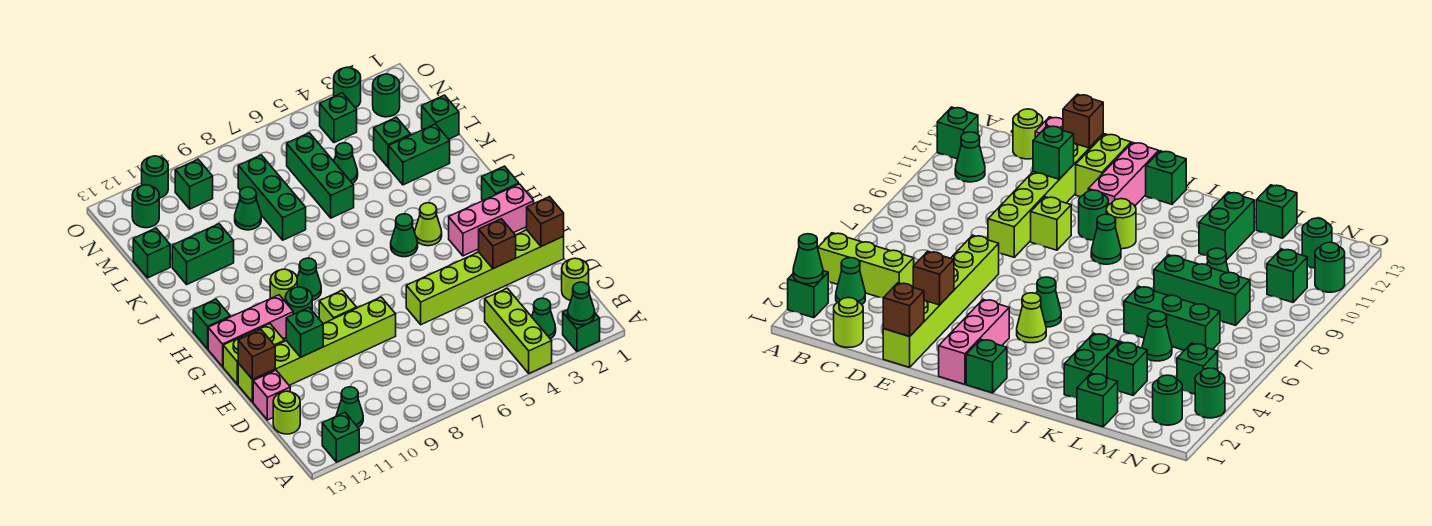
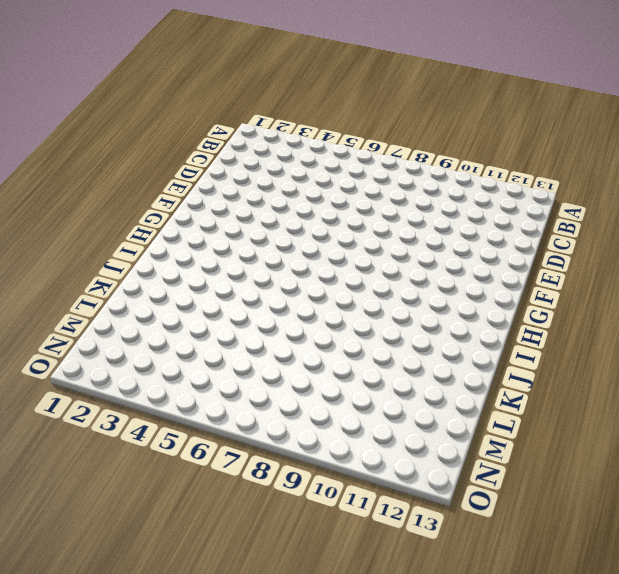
none -> green brick A2 level 1
none -> lime brick A4:C4 level 1
none -> green brick A12 level 1
none -> green cone B3 level 1

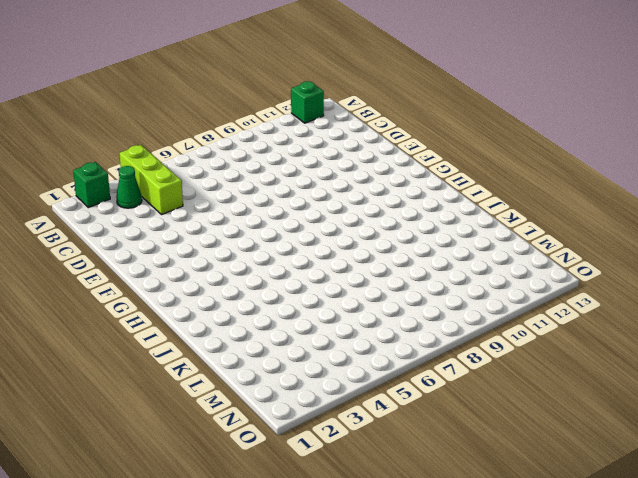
none -> green cone B11 level 1
none -> lime round brick C1 level 1
none -> lime round brick C13 level 1
none -> pink brick D13 level 1

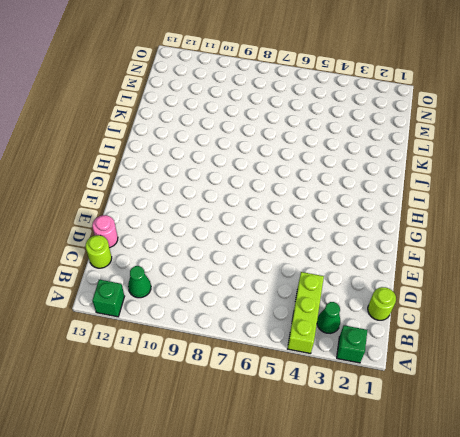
pink round brick D13 level 1 -> pink brick D13 level 1
none -> lime brick E1:E6 level 1
none -> lime brick E8:E13 level 1
none -> lime brick F9 level 1
none -> lime brick F12:F13 level 1

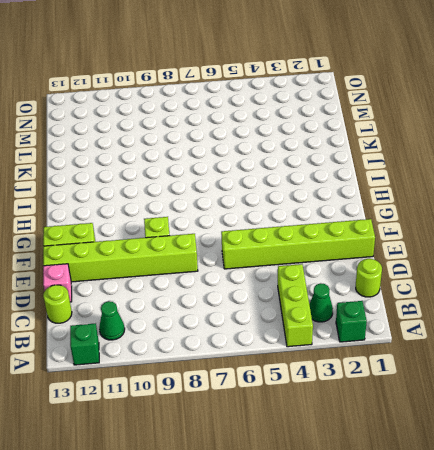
none -> pink brick G1:G3 level 1
none -> green round brick G10 level 1
none -> pink brick G11:G13 level 1
none -> green brick H1 level 1

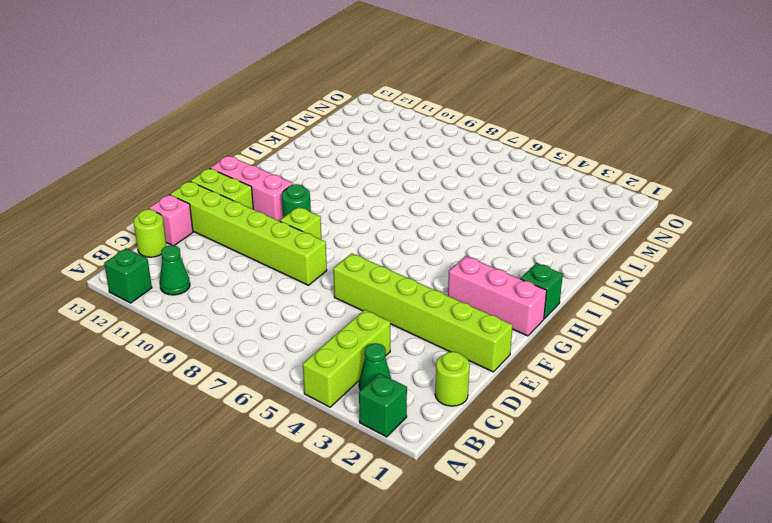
none -> lime cone H4 level 1
none -> green cone H5 level 1
none -> green cone H9 level 1
none -> lime round brick H10 level 1

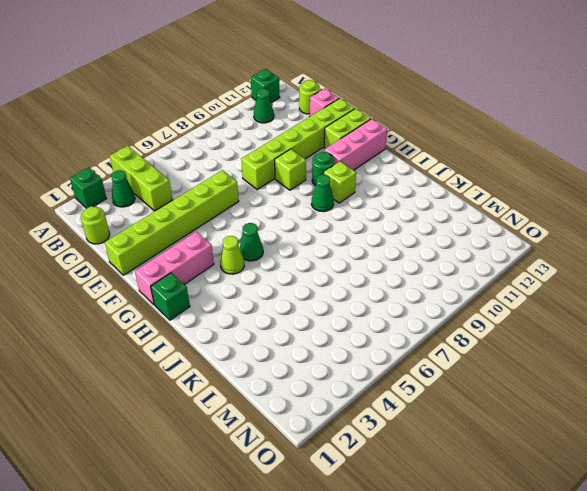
lime brick H10 level 1 -> lime round brick H10 level 1
none -> green brick H13 level 1
none -> green brick K2:K3 level 1
none -> green brick K6:M6 level 1
none -> green brick K8:M8 level 1

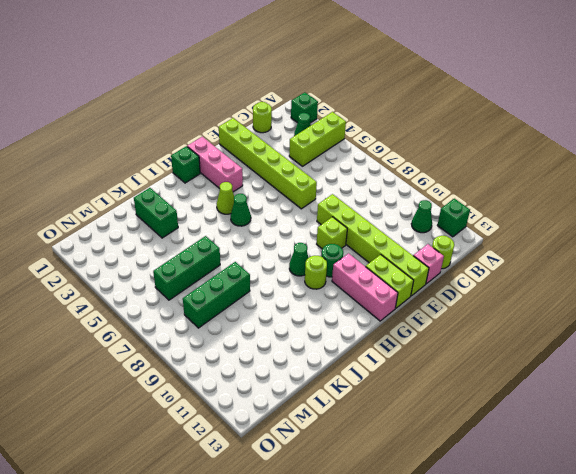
none -> green brick H13 level 1
none -> green brick K11:K12 level 1
none -> green brick L1 level 1
none -> green brick L3 level 1

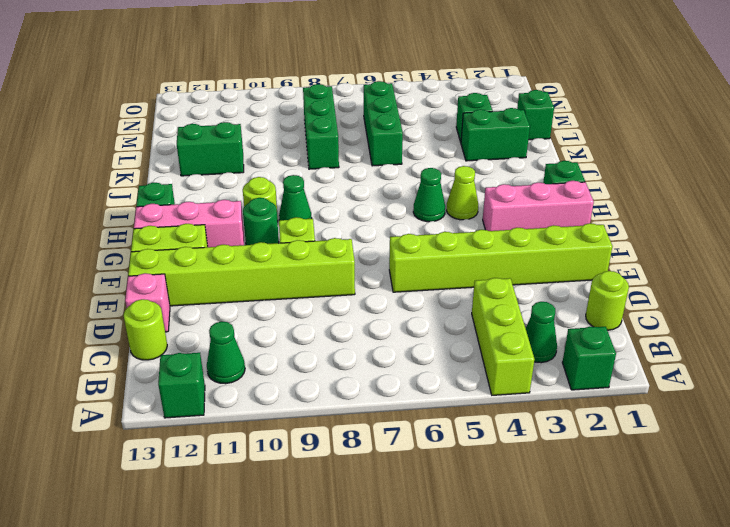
none -> green cone L5 level 1
none -> green cone L9 level 1
none -> green brick L13 level 1
none -> green round brick N2 level 1

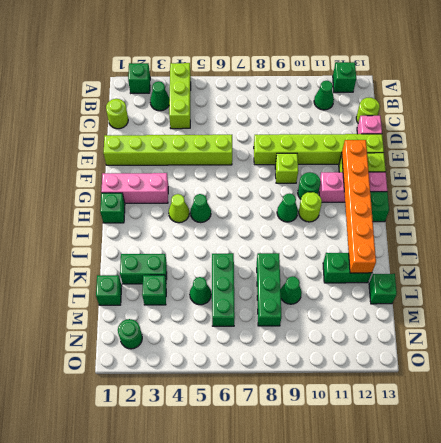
orange brick F12:K12 level 2 -> none
none -> green brick N4 level 1
none -> green brick N10 level 1
none -> green round brick N12 level 1
none -> green round brick O3 level 1

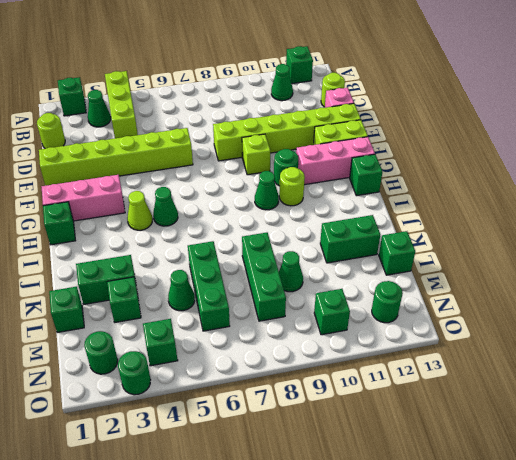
none -> green round brick O11 level 1
none -> green cone A2 level 2
none -> brown brick E1 level 2
none -> brown brick E3 level 2

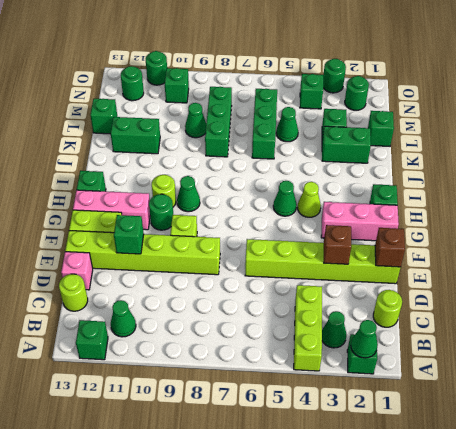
none -> brown brick E13 level 2

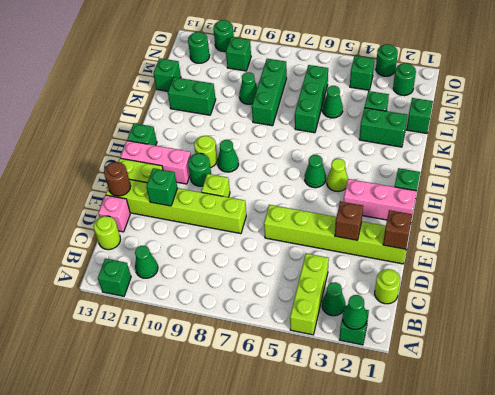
brown round brick E13 level 2 -> brown brick E13 level 2

